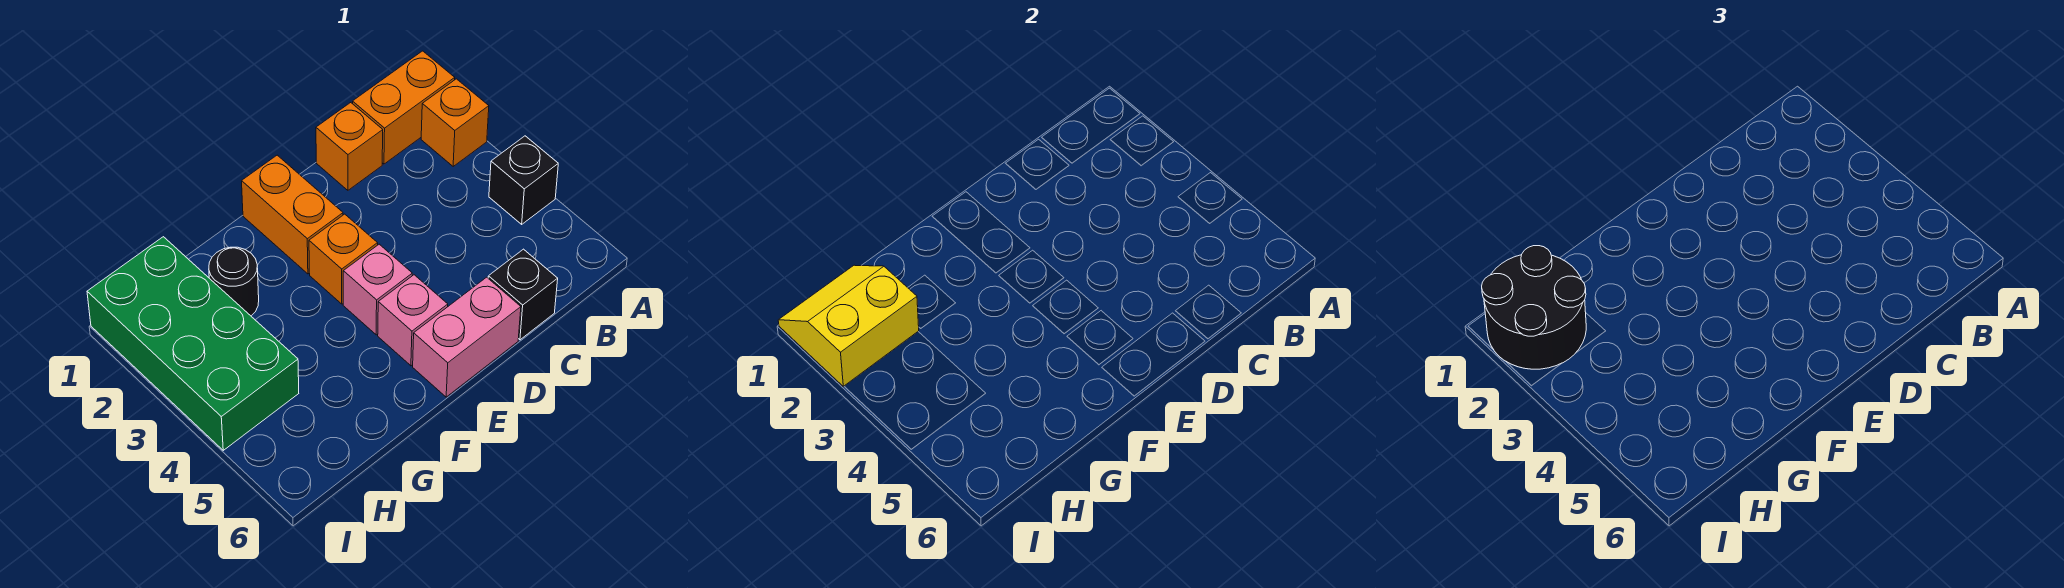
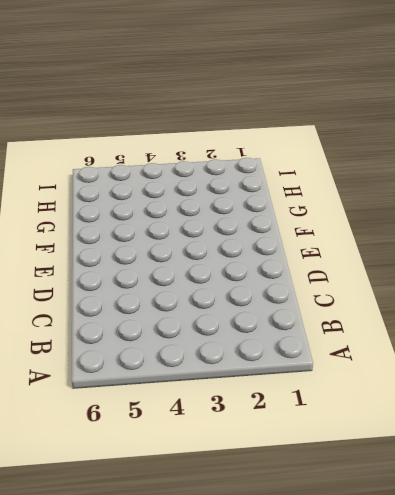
none -> orange brick A1:B1 level 1
none -> orange brick A2 level 1
none -> black brick A4 level 1

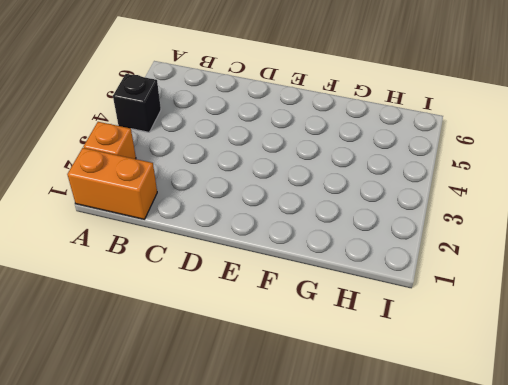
none -> orange brick C1 level 1
none -> black brick C6 level 1
none -> pink brick D6:E6 level 1

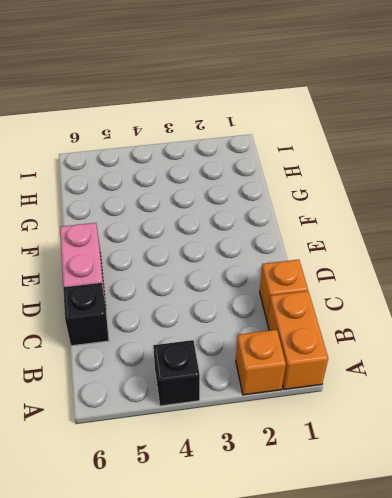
none -> orange brick E1:E2 level 1
none -> orange brick E3 level 1
none -> pink brick E4 level 1

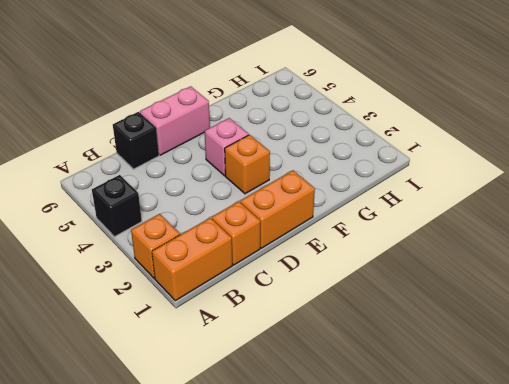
orange brick D1:E1 level 1 -> orange brick E1:E2 level 1
none -> pink brick E5 level 1
none -> black round brick G2 level 1
none -> green brick H1:I4 level 1

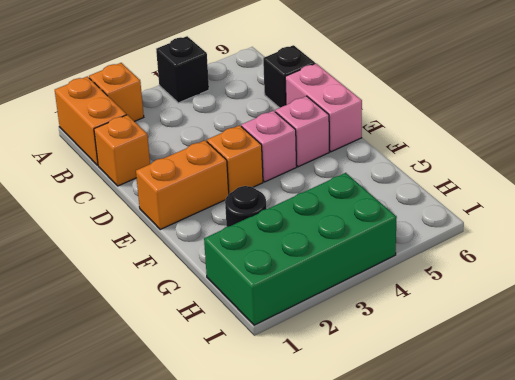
none -> yellow slope H1:I2 level 2 top 2
none -> black round brick H1:I2 level 3

